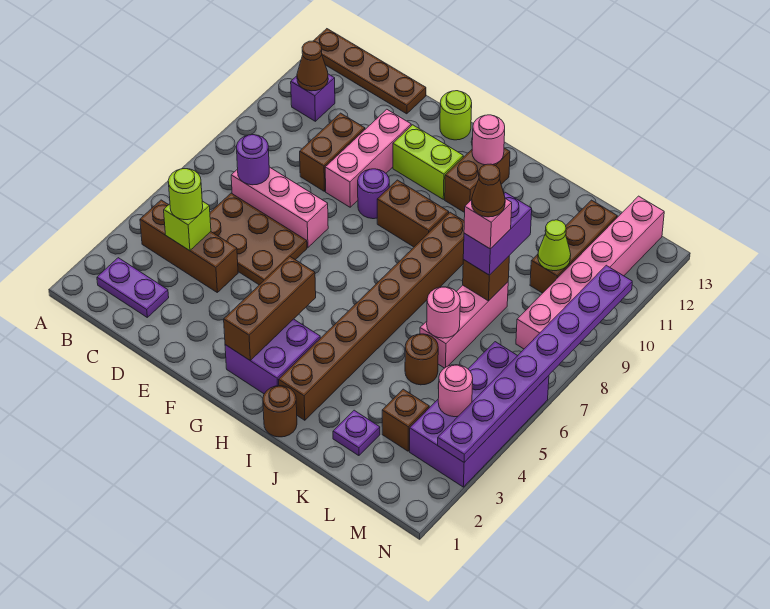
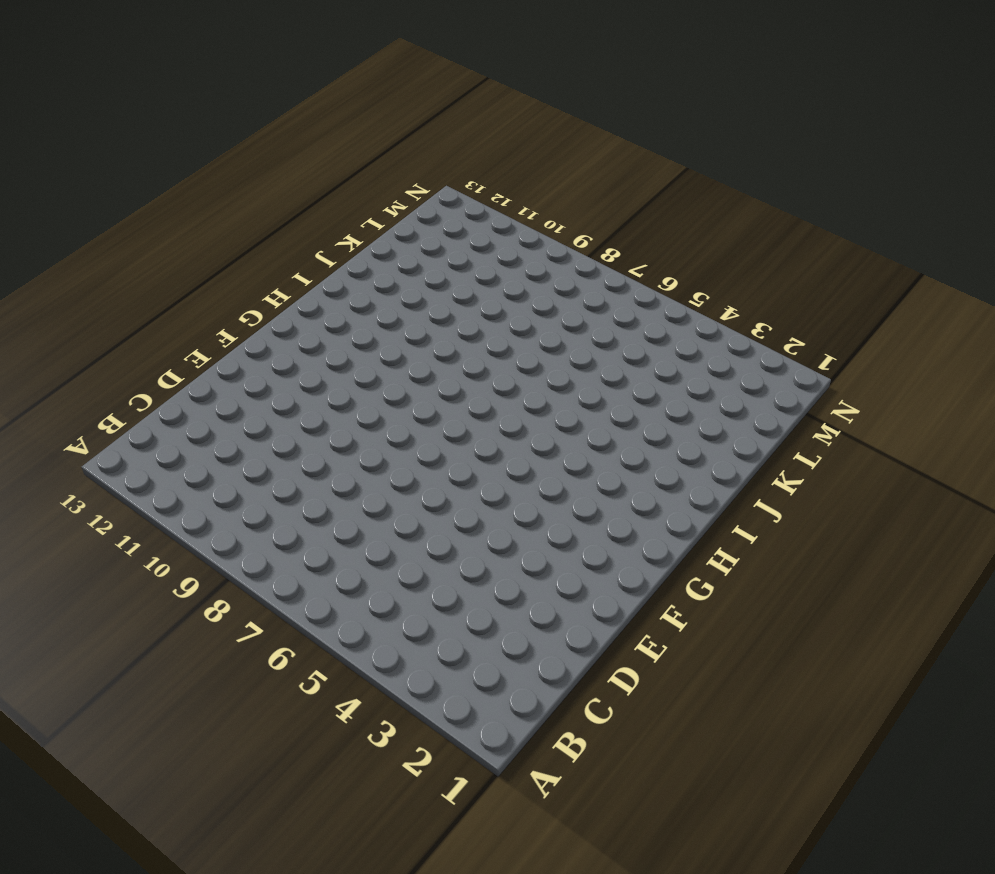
none -> brown plate A13:D13 level 1
none -> purple plate B2:C2 level 1
none -> brown brick B4:D4 level 1
none -> purple brick B11 level 1

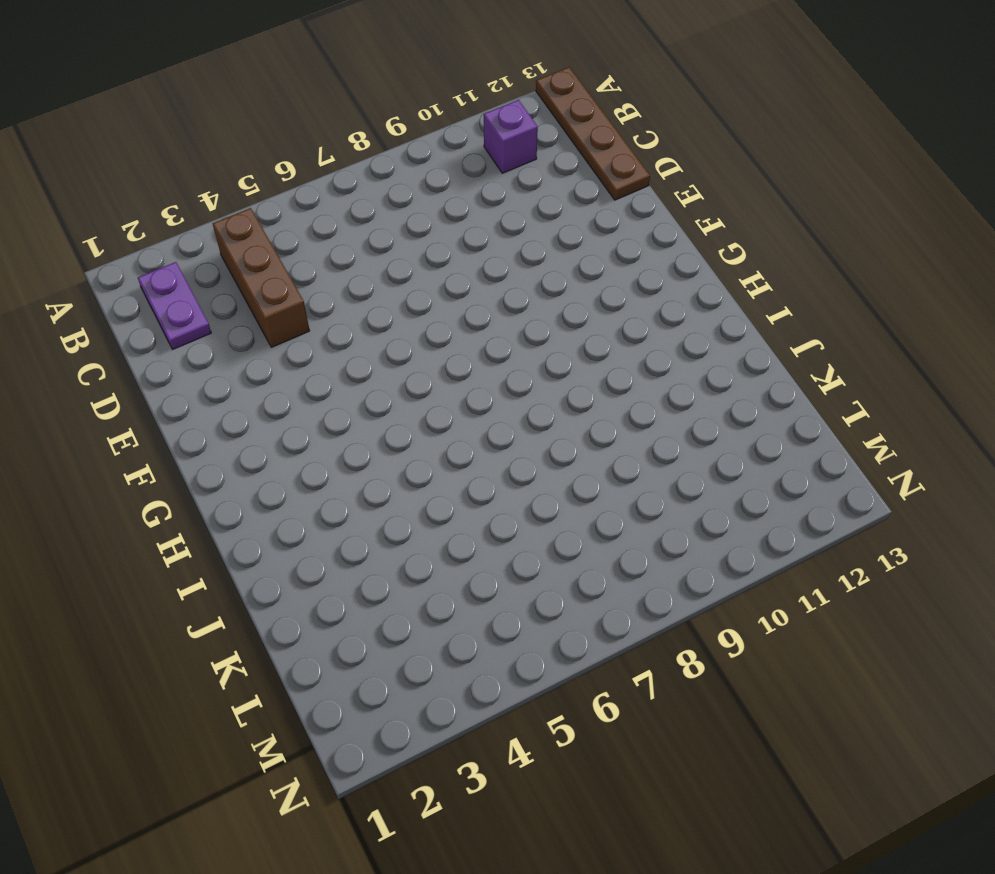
none -> brown plate C5:E6 level 1
none -> pink brick C7:E7 level 1
none -> brown brick D9:D10 level 1
none -> pink brick E9:E11 level 1

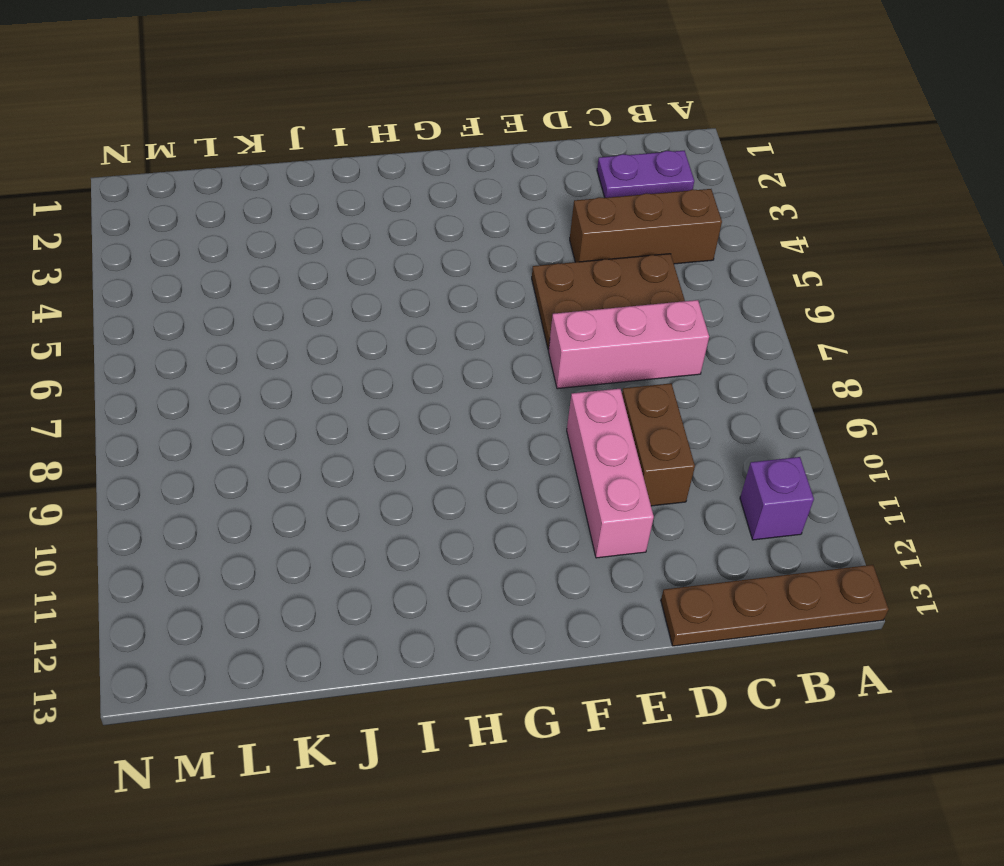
none -> purple round brick F9 level 1
none -> lime brick F11:G11 level 1
none -> lime round brick F13 level 1
none -> purple brick G2:H3 level 1

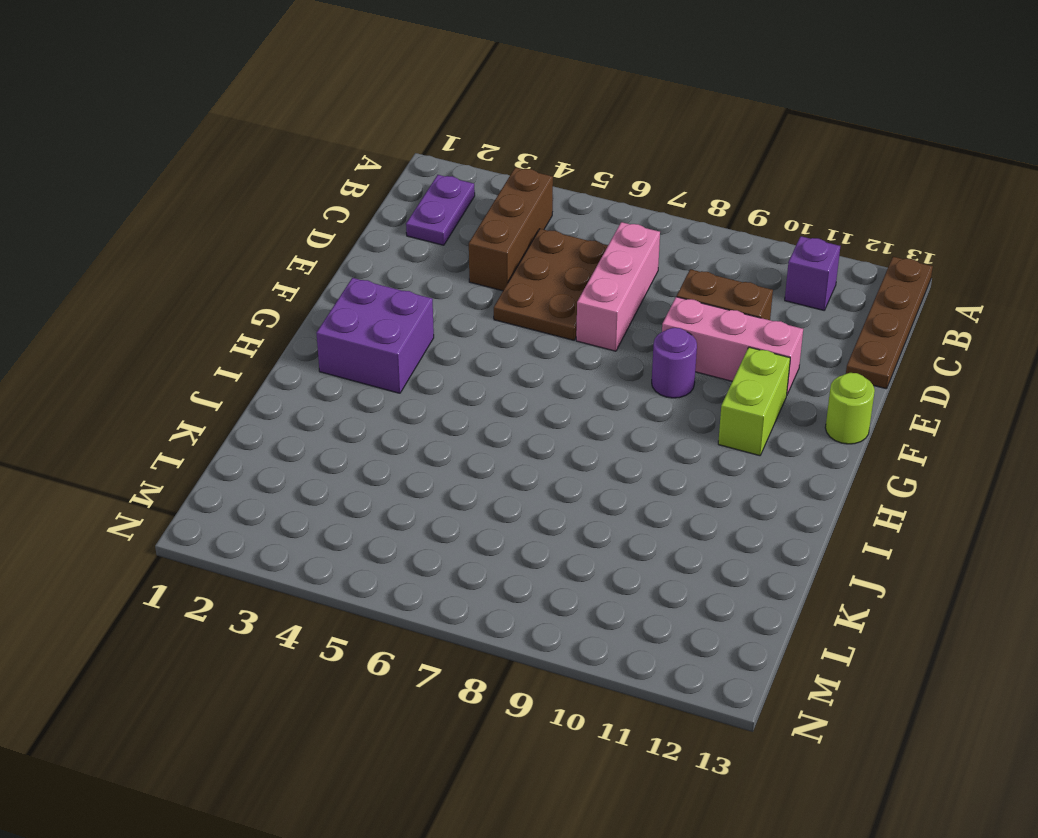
none -> brown brick G9:H9 level 1
none -> brown brick H11:H12 level 1
none -> brown round brick I1 level 1
none -> brown brick I2:I9 level 1

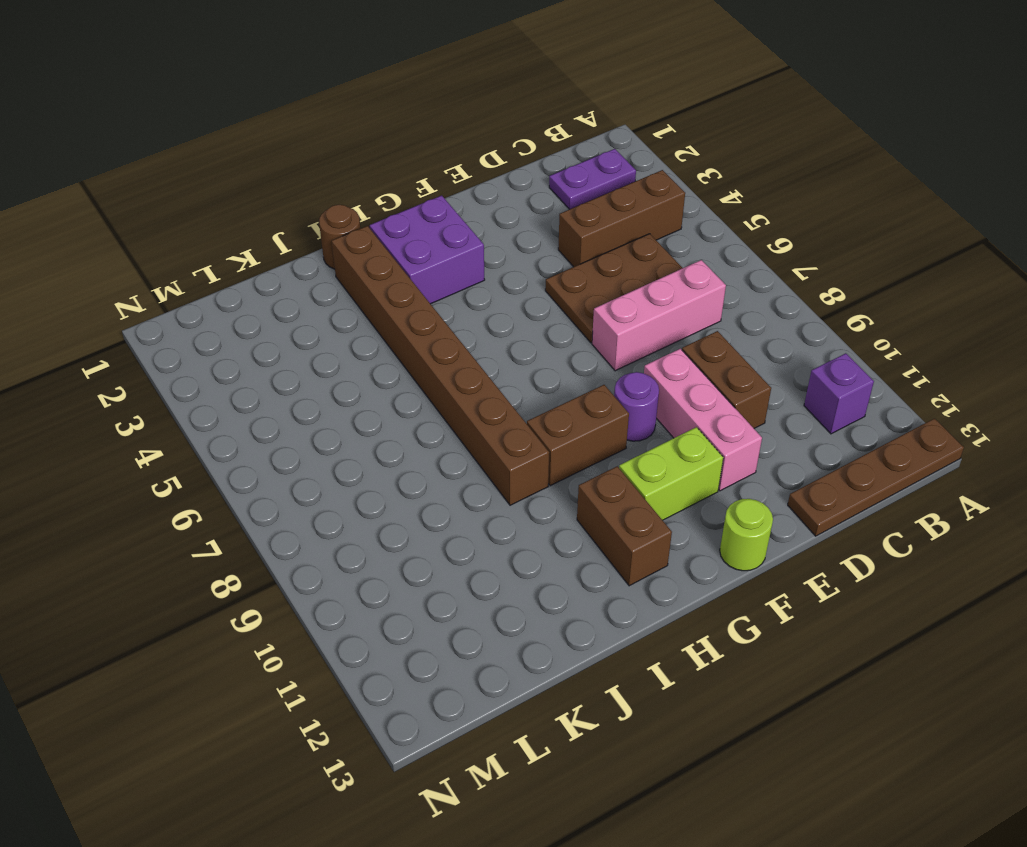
none -> purple plate K2 level 1
none -> brown round brick K5 level 1
none -> pink brick K6:K8 level 1
none -> brown brick L3 level 1

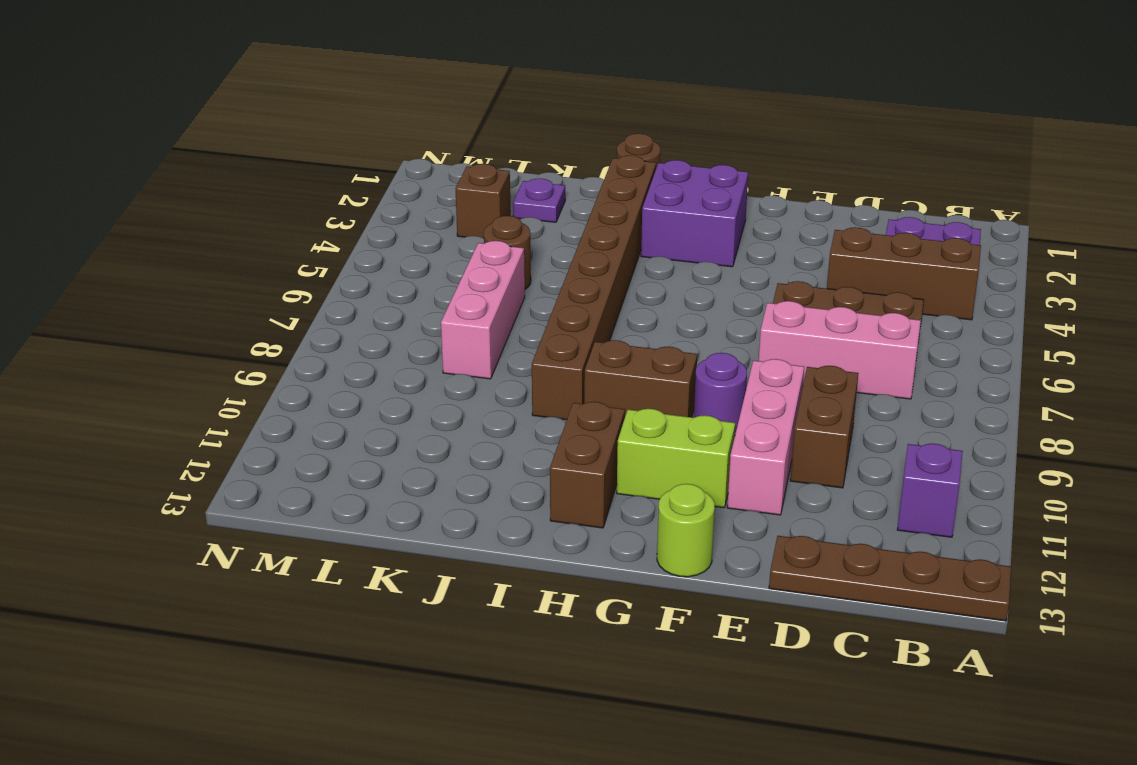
none -> brown brick L10:L12 level 1
none -> purple brick M3:N6 level 1
none -> pink brick M8:M13 level 1
none -> brown cone B11 level 2

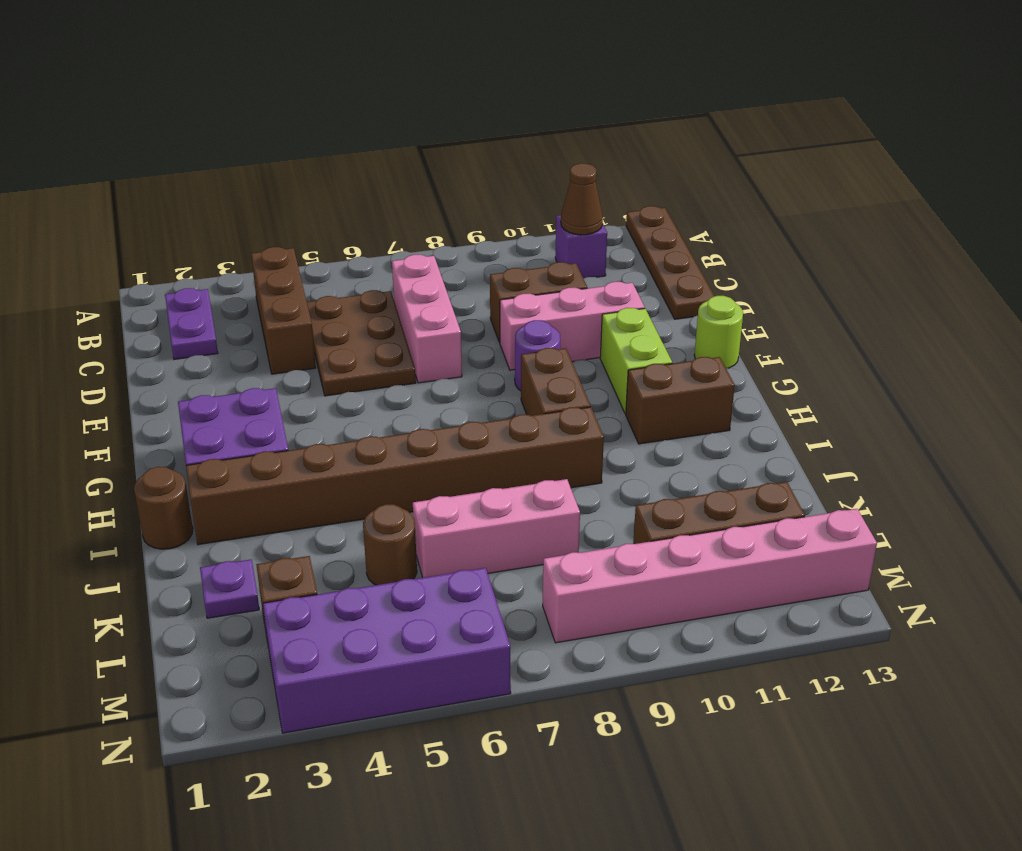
none -> lime brick C4 level 2
none -> purple round brick C7 level 2
none -> brown brick G2:G4 level 2
none -> pink round brick H12 level 2

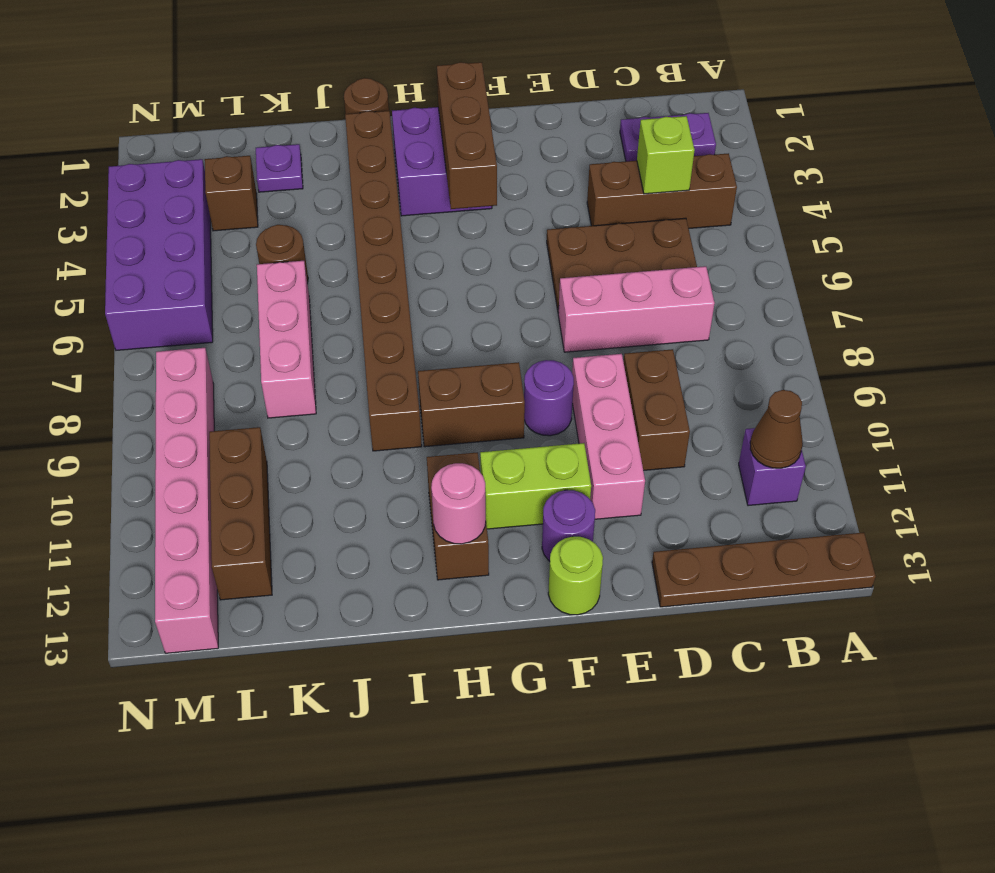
purple round brick F12 level 1 -> purple round brick C7 level 2
none -> pink round brick K6 level 2
none -> brown brick K8 level 2
none -> lime cone L10 level 2
none -> pink round brick M4 level 2

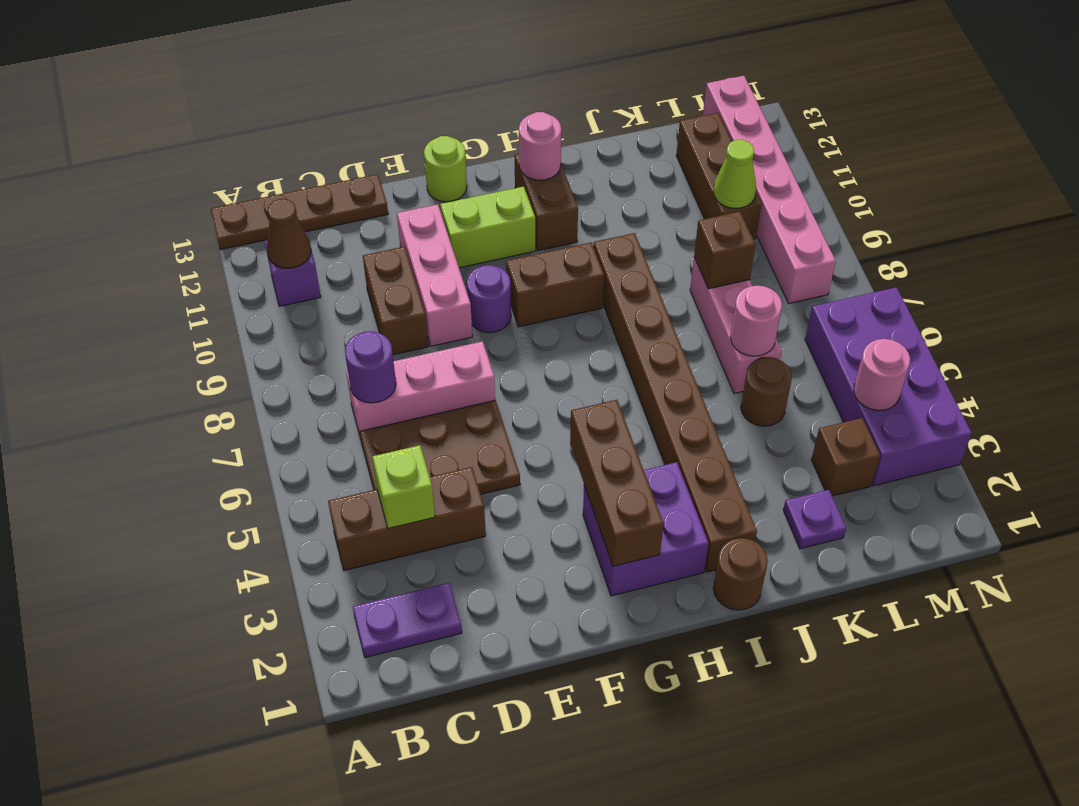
none -> purple plate N3:N10 level 2
none -> lime round brick C4 level 3
none -> purple brick K8:K9 level 3
none -> pink brick K8 level 4

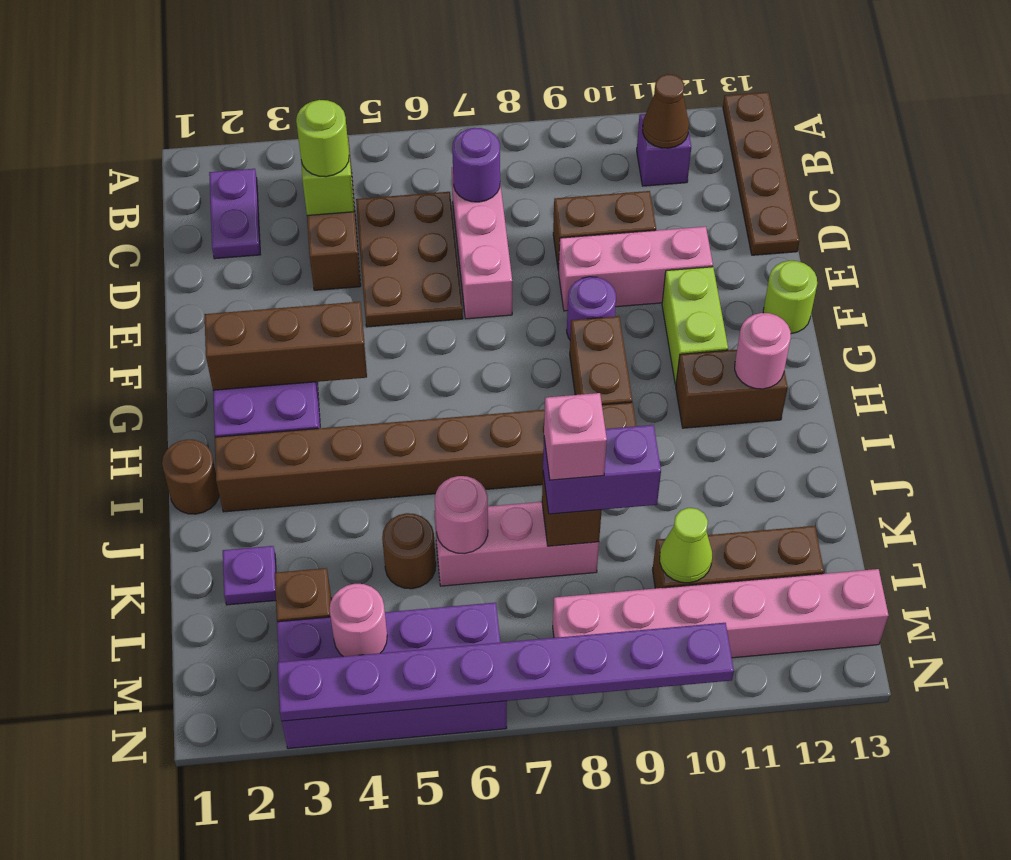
none -> brown cone K8 level 5

